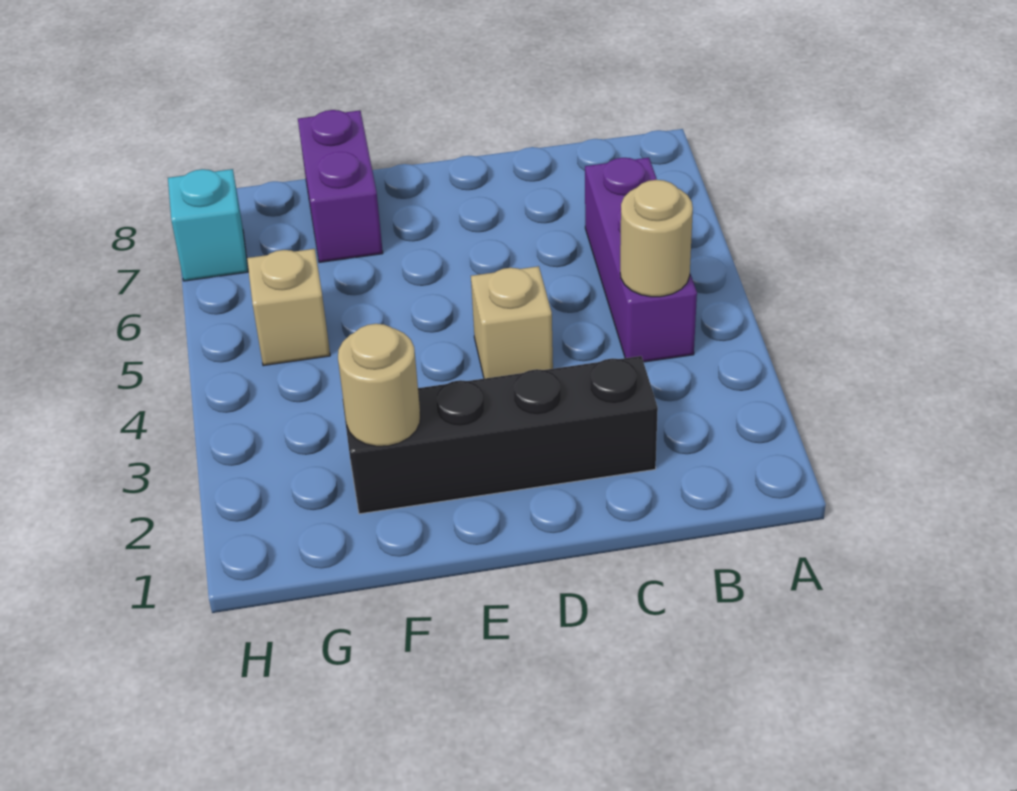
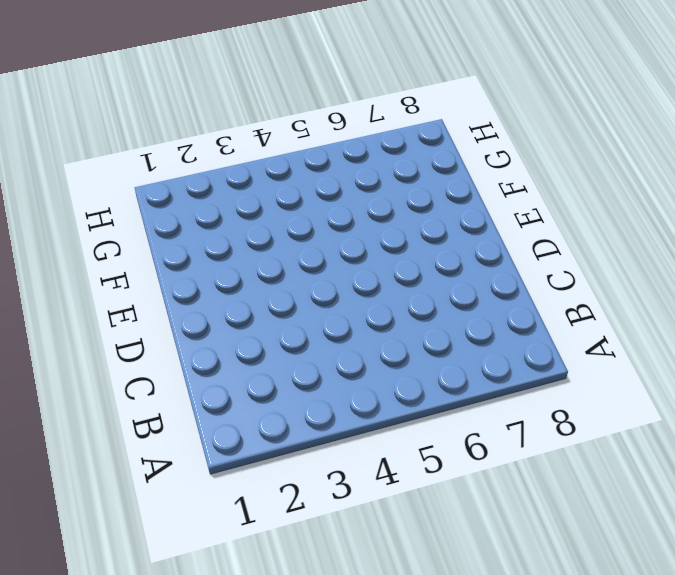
none -> purple brick B4:B6 level 1
none -> black brick C2:F2 level 1

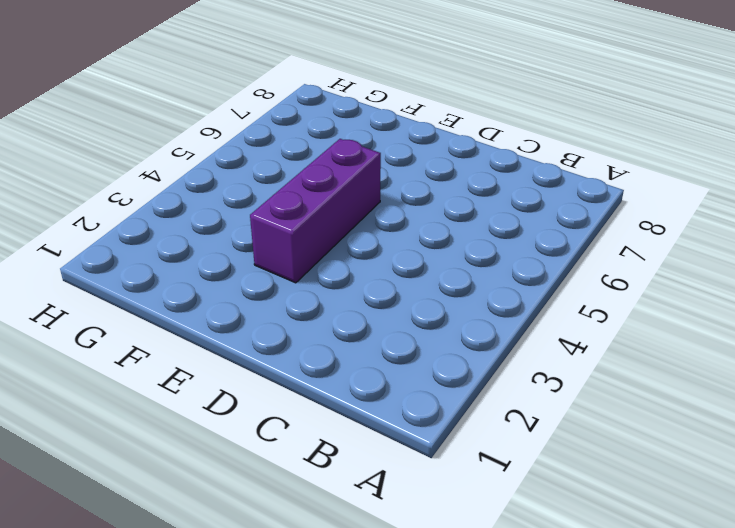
purple brick E3:E5 level 1 -> purple brick B4:B6 level 1
none -> black brick C2:F2 level 1
none -> tan brick D4 level 1

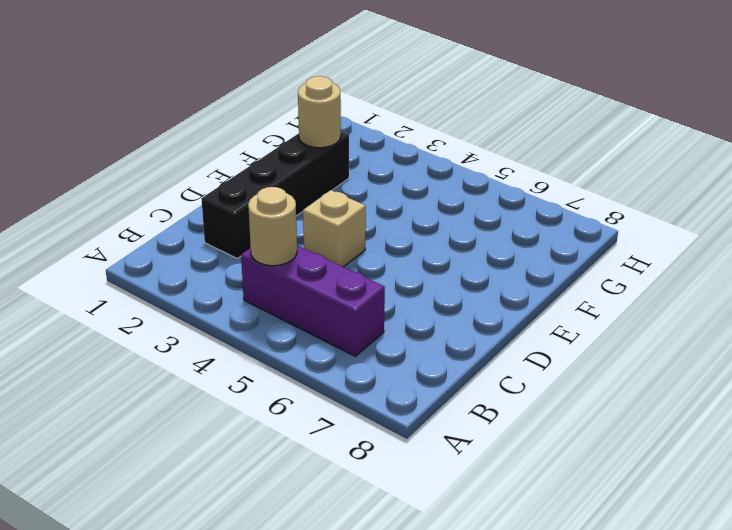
none -> purple brick F7:F8 level 1
none -> tan brick G5 level 1

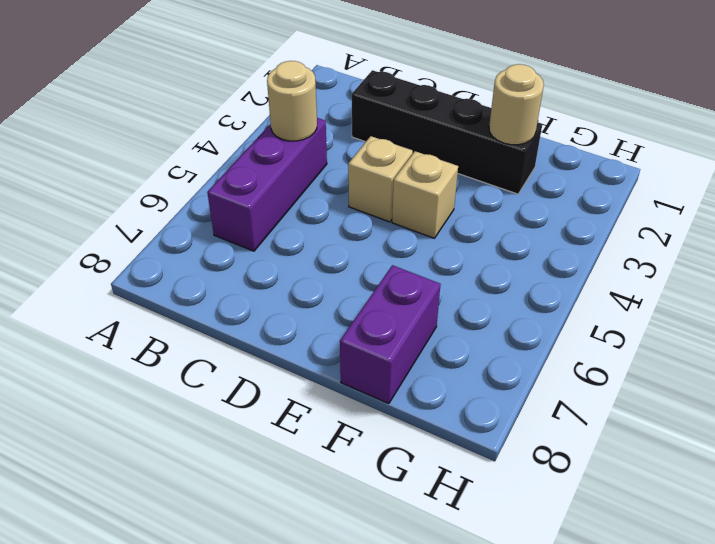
tan brick E4 level 1 -> tan brick G5 level 1
none -> cyan brick H7 level 1

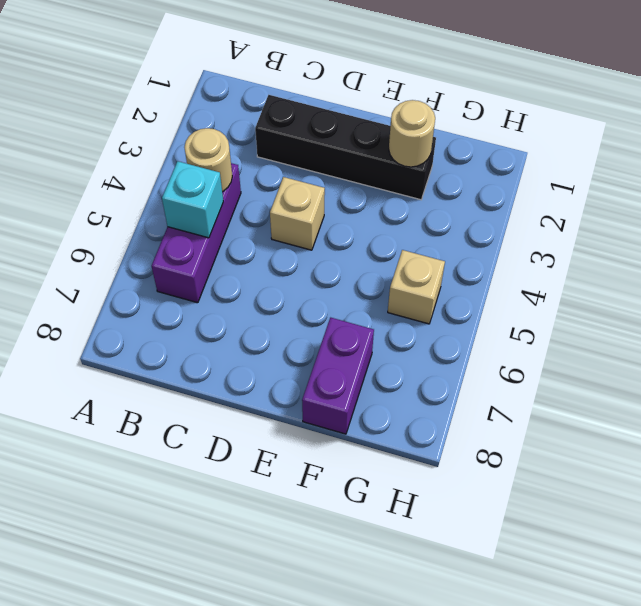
cyan brick B5 level 2 -> cyan brick H7 level 1

